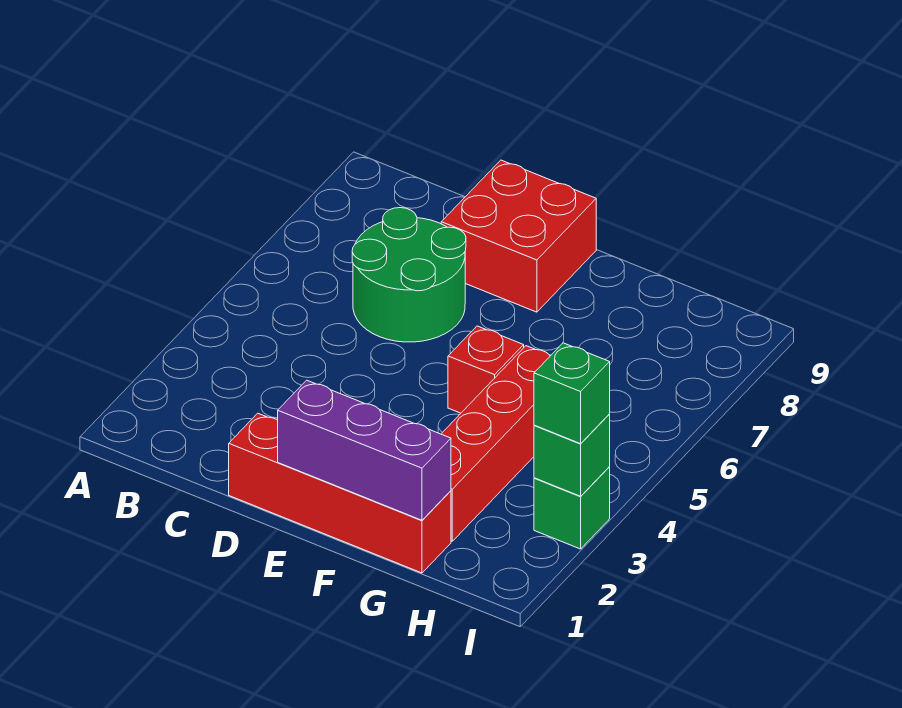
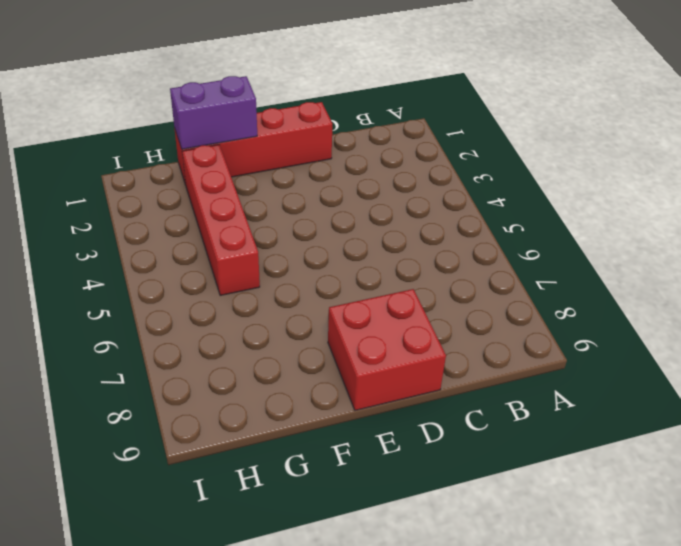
purple brick F1:G1 level 2 -> purple brick E1:G1 level 2
none -> green round brick C6:D7 level 1
none -> red brick F5 level 1

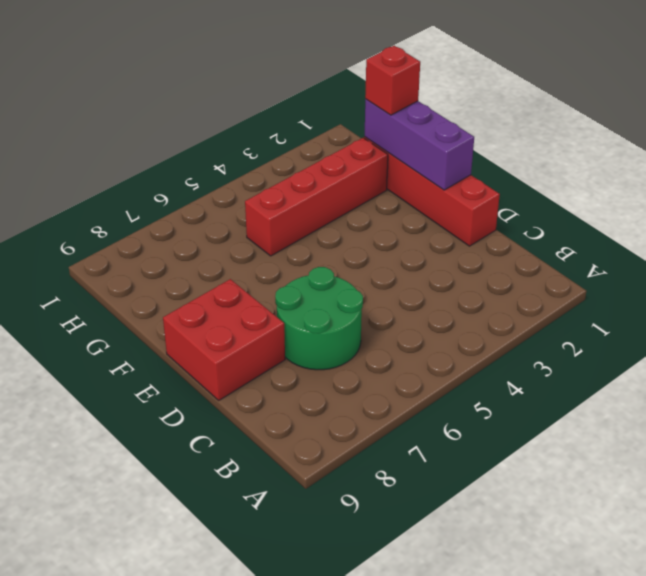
red brick G1 level 3 -> red brick F5 level 1
none -> green brick I3 level 1
none -> green brick I3 level 2

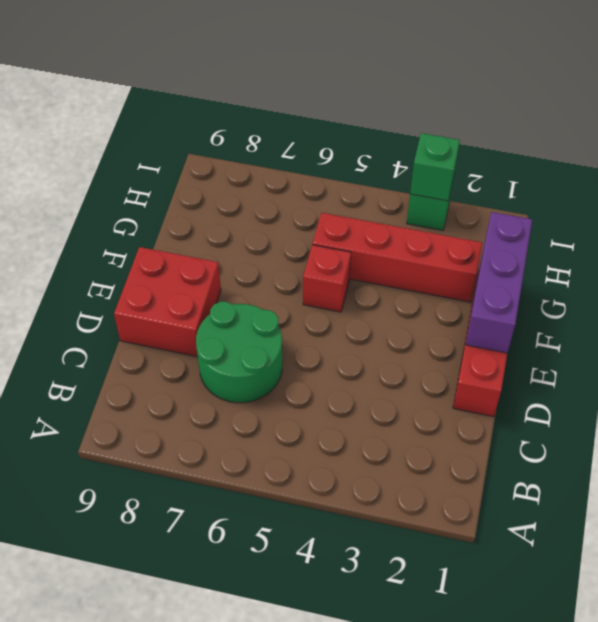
none -> green brick I3 level 3

